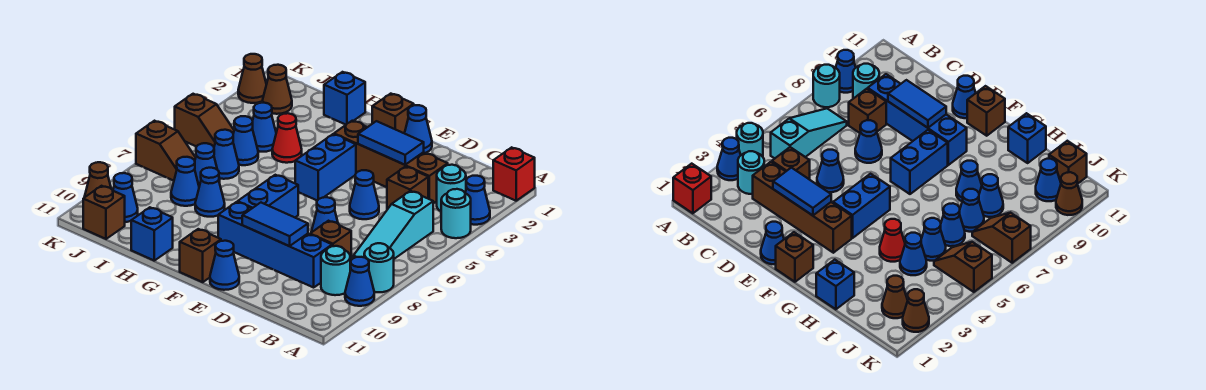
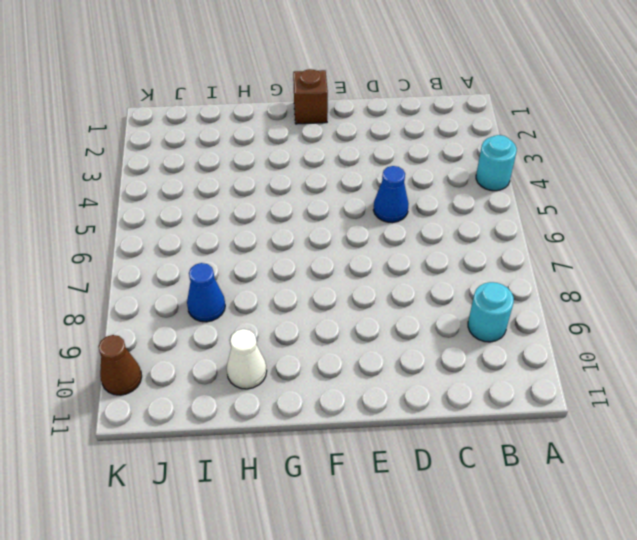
white cone H10 level 1 -> none
none -> red brick A1 level 1
none -> blue cone A3 level 1
none -> cyan round brick A8 level 1
none -> blue cone A9 level 1

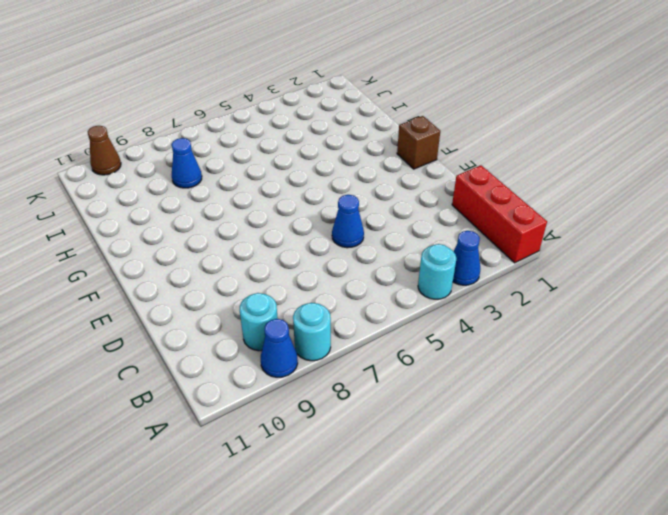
red brick A1:C1 level 1 -> red brick A1 level 1
none -> cyan round brick B3 level 1
none -> cyan slope B5:B7 level 1 top 5
none -> brown brick C3:F3 level 1
none -> brown brick C4 level 1

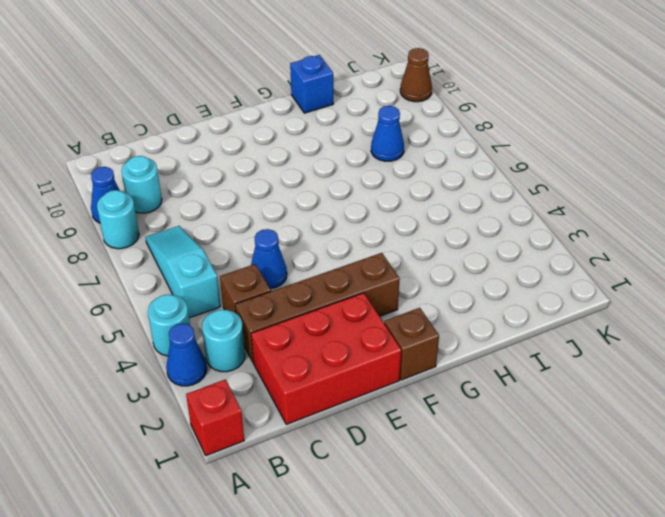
red brick C1:E2 level 1 -> blue cone E1 level 1
none -> brown brick C8 level 1
none -> blue brick C9:F9 level 1
none -> blue cone D7 level 1
none -> blue cone E11 level 1

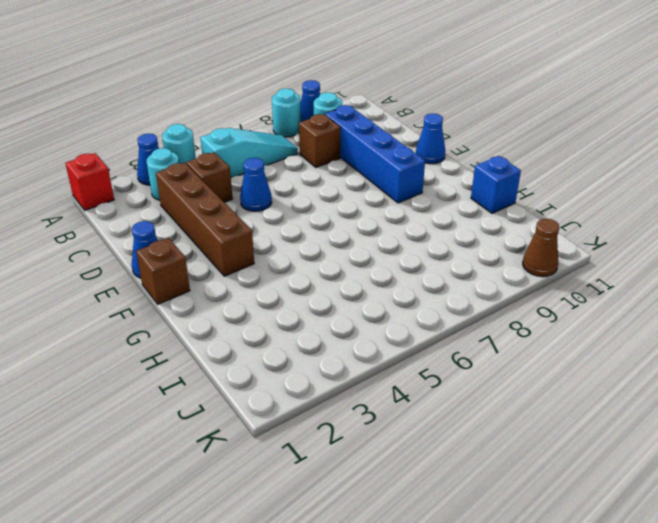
none -> blue cone D7 level 1
none -> blue brick F4:F5 level 1
none -> blue brick F7:F8 level 1
none -> brown brick F11 level 1

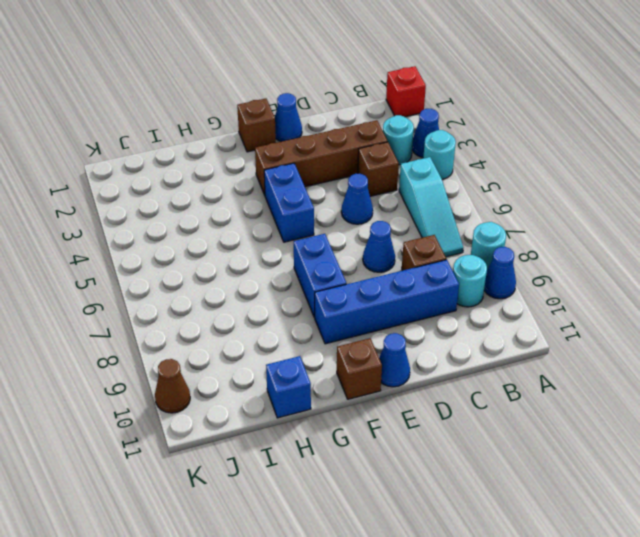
none -> blue brick H1 level 1
none -> red cone H4 level 1
none -> blue cone H8 level 1
none -> blue cone I4 level 1

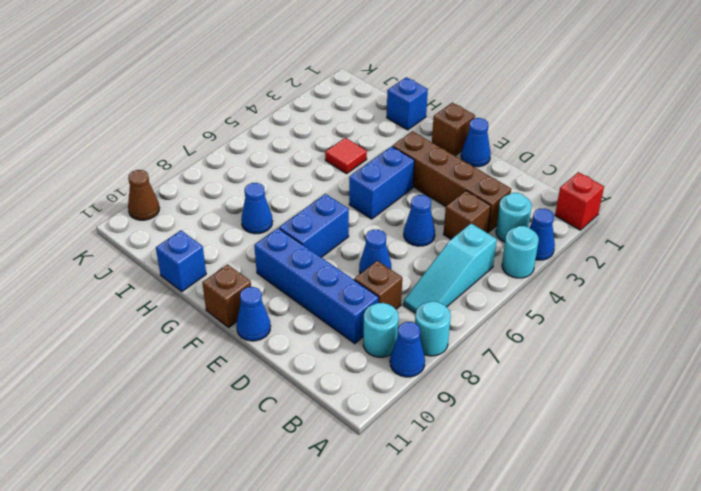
red tile H4 level 1 -> red cone H4 level 1
none -> blue cone I4 level 1
none -> blue cone I5 level 1
none -> blue cone I6 level 1
none -> blue cone I7 level 1

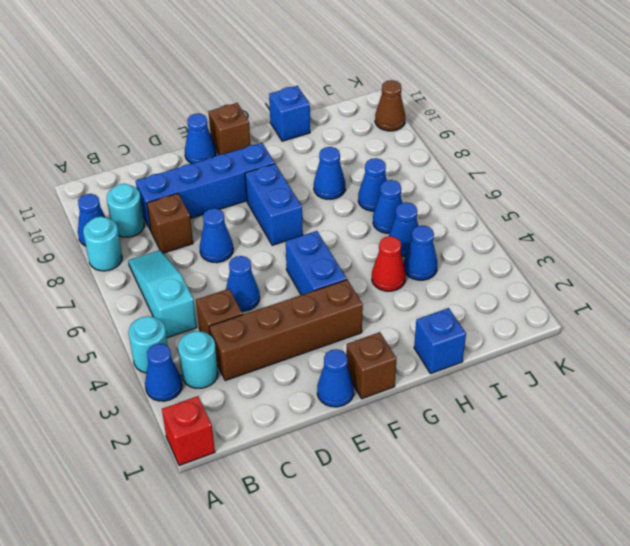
none -> blue cone I8 level 1
none -> brown cone J2 level 1
none -> brown slope J5:K5 level 1 top K
none -> brown slope J7:K7 level 1 top K

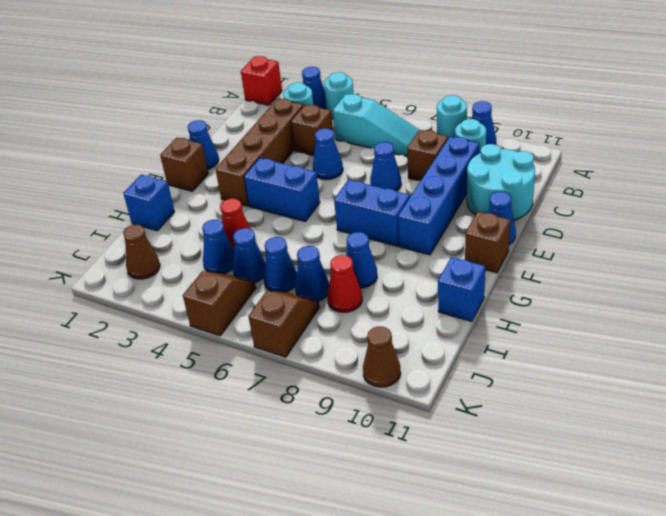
cyan round brick C10:D11 level 1 -> none
red cone I8 level 1 -> blue cone I8 level 1
none -> blue cone J10 level 1
none -> brown brick J11 level 1
none -> brown cone K2 level 1
none -> blue tile D3:E3 level 2

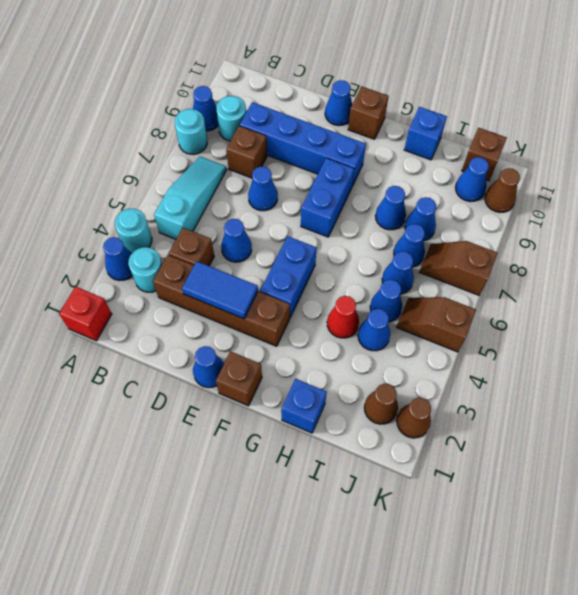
none -> blue tile D9:E9 level 2

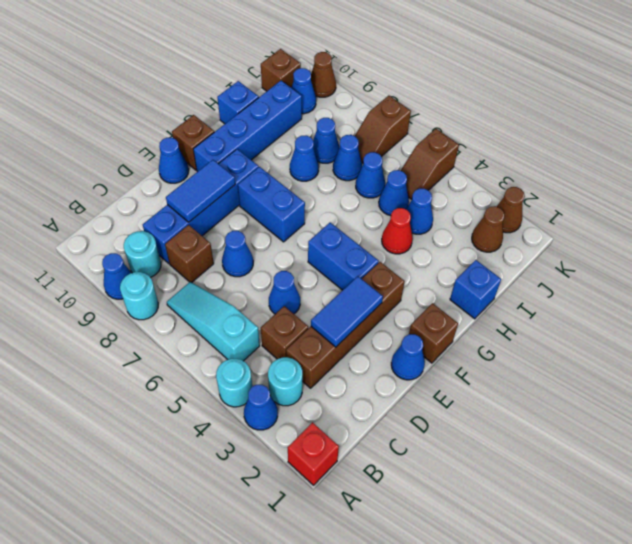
blue brick F10:I10 level 1 -> none

